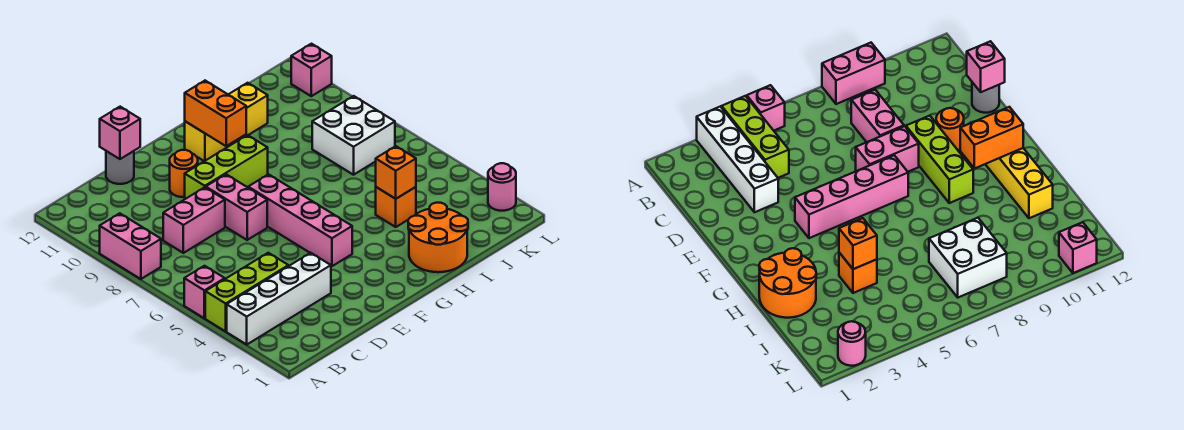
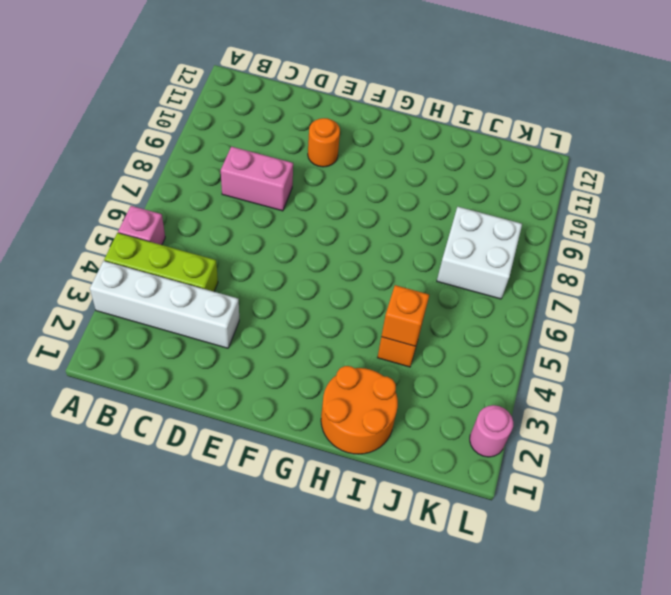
none -> pink brick A8:A9 level 1
none -> grey round brick D12 level 1
none -> pink brick E7:E8 level 1

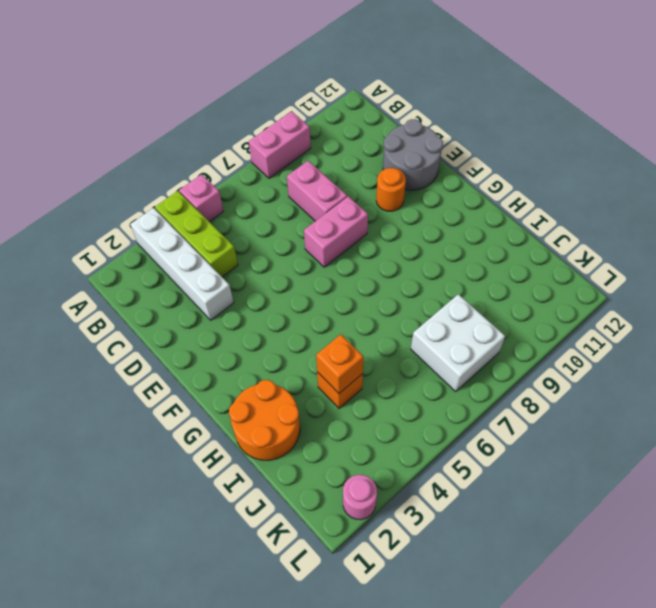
grey round brick D11:E12 level 1 -> grey round brick D12 level 1
none -> lime brick E9:G9 level 1
none -> pink brick F4:F7 level 1
none -> yellow brick G11:I11 level 1

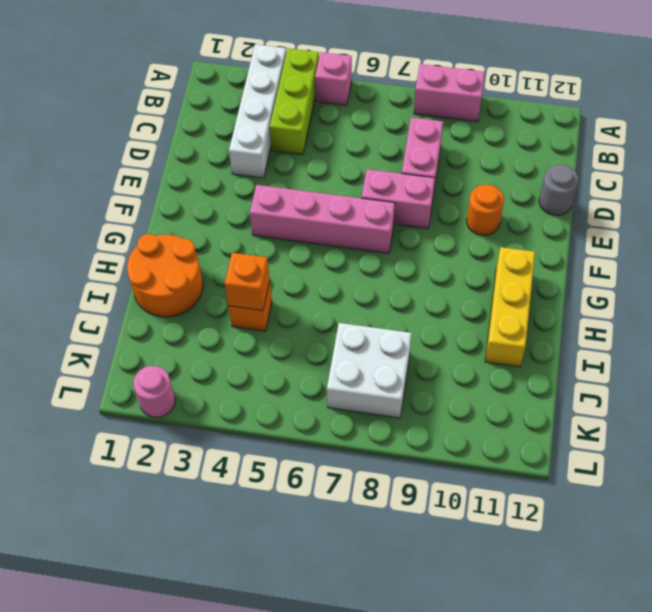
none -> lime brick E9:G9 level 1
none -> pink brick L11 level 1
none -> pink brick D12 level 2

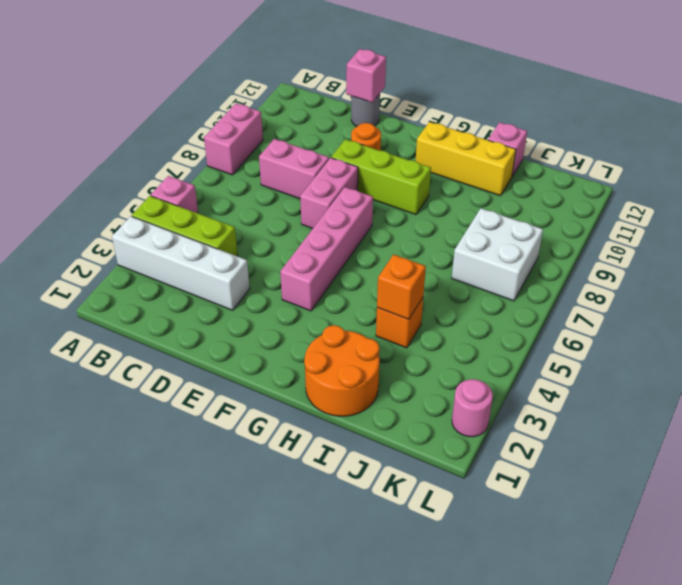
pink brick I12 level 1 -> pink brick L11 level 1
none -> orange brick G10:G11 level 2

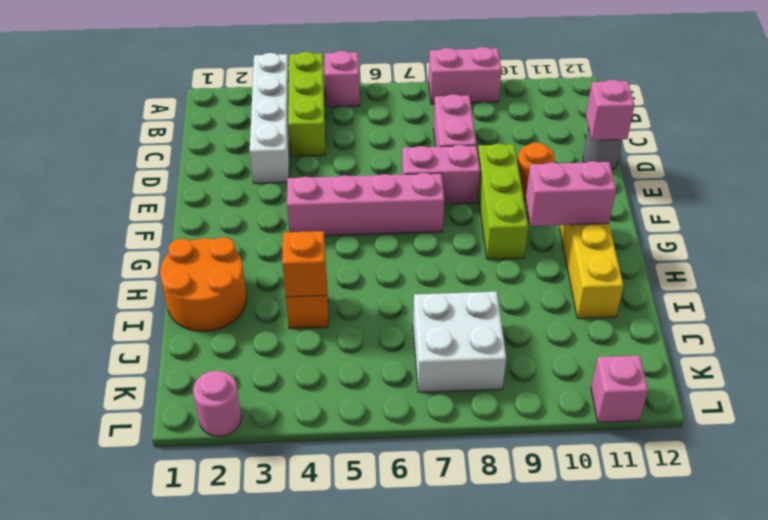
pink brick G10:G11 level 2 -> orange brick G10:G11 level 2

